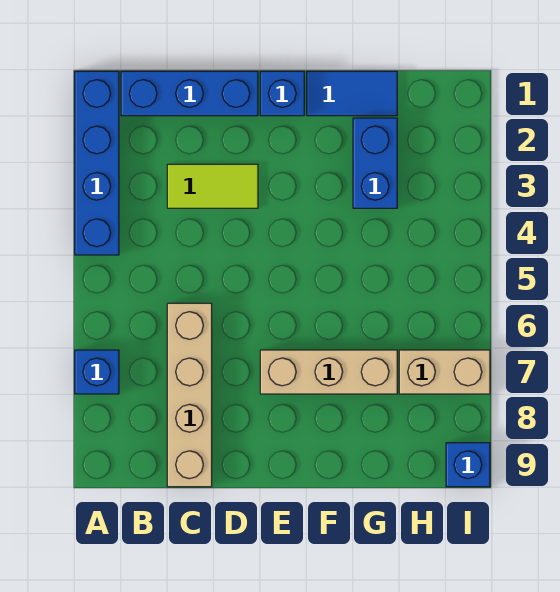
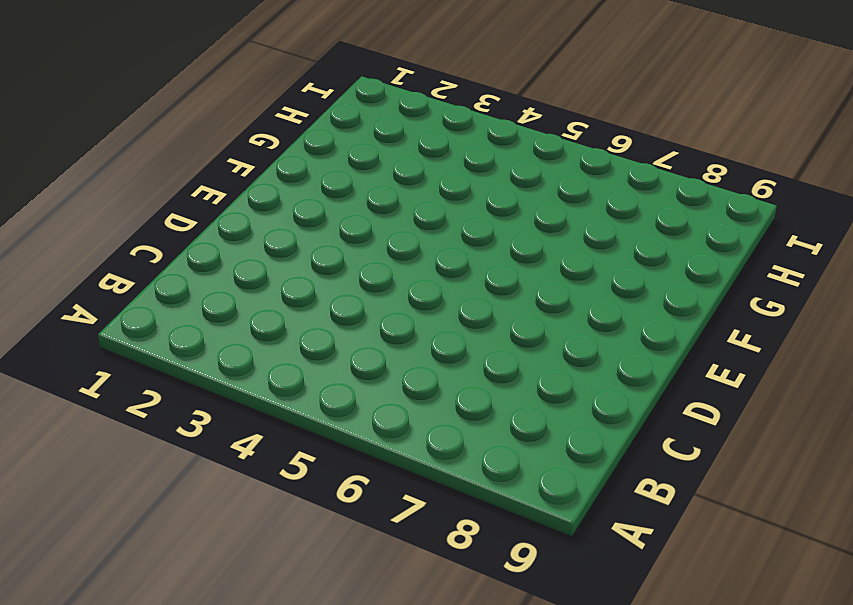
none -> blue brick A1:A4 level 1
none -> blue brick A7 level 1

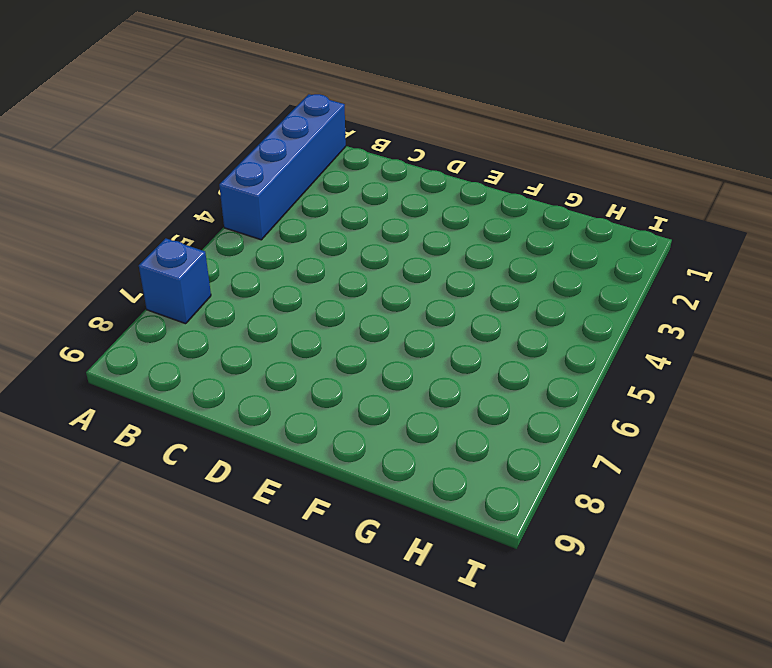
none -> blue brick B1:D1 level 1
none -> lime tile C3:D3 level 1

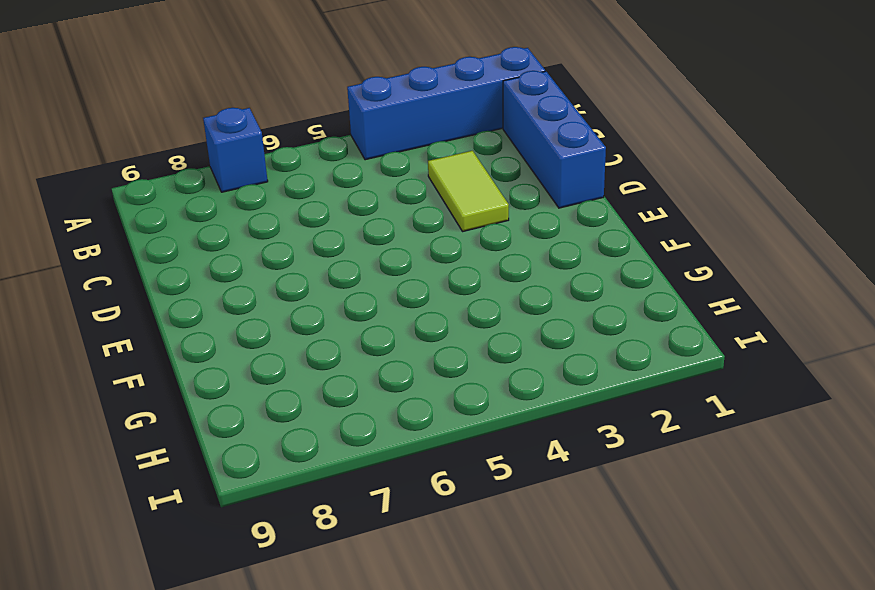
none -> tan brick C6:C9 level 1
none -> blue brick E1 level 1

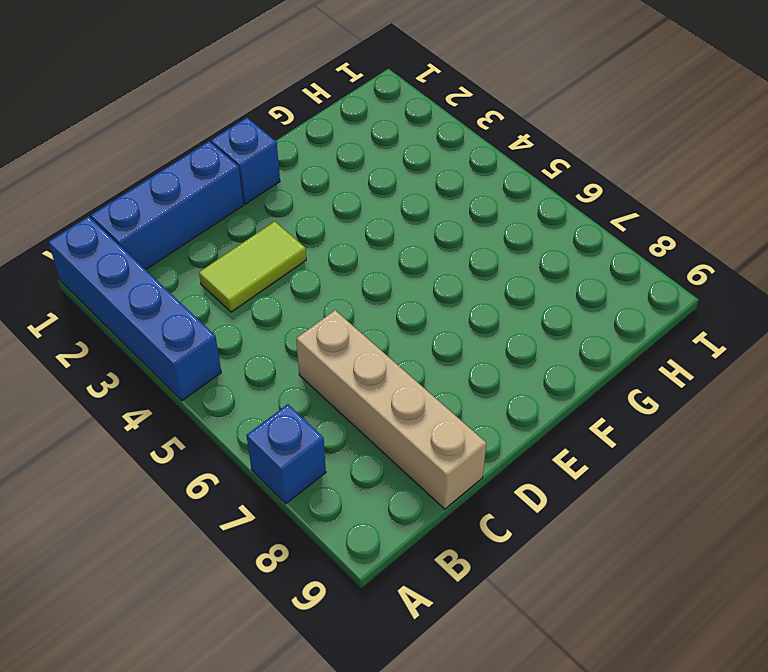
none -> tan brick E7:G7 level 1
none -> blue tile F1:G1 level 1

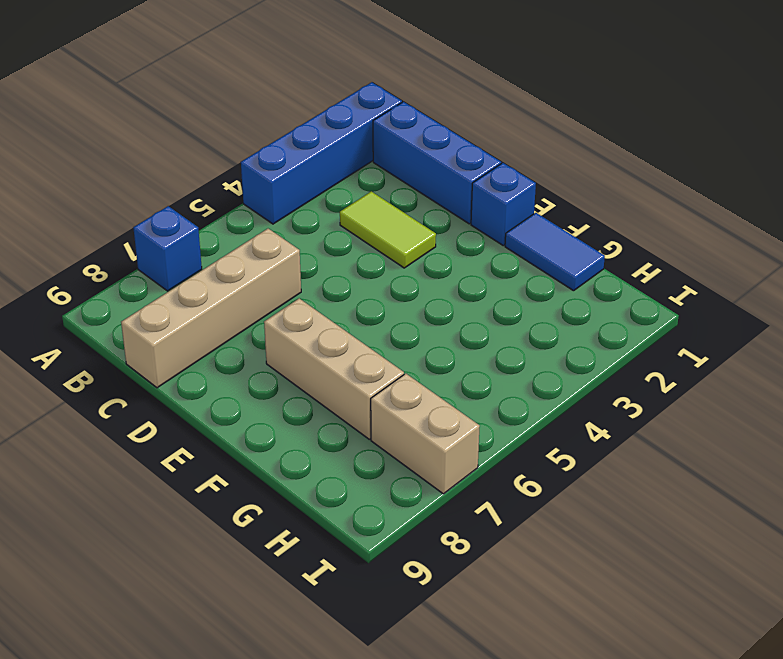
none -> blue brick G2:G3 level 1
none -> blue brick I9 level 1

